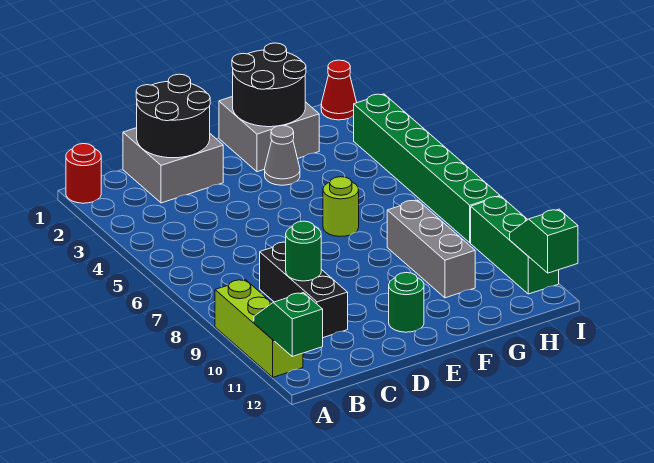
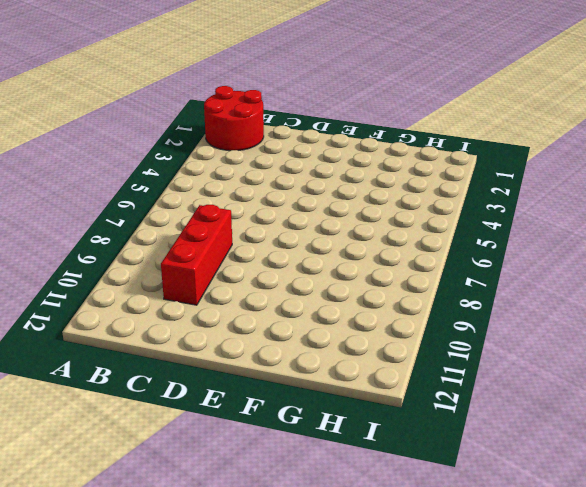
red round brick A1:B2 level 1 -> red round brick A1 level 1
red brick C8:C10 level 1 -> black brick C8:C10 level 1
none -> lime brick A9:A11 level 1
none -> grey brick C1:D2 level 1
none -> green round brick E11 level 1

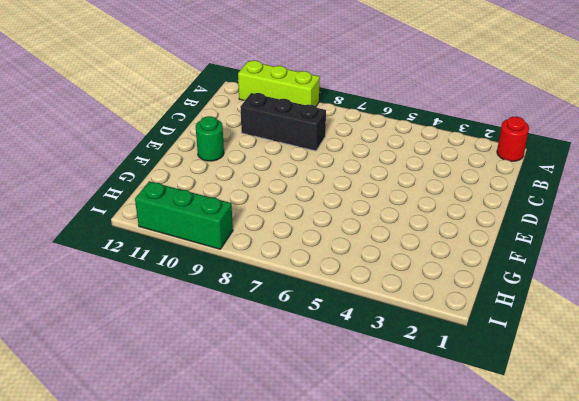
none -> grey brick C1:D2 level 1
none -> grey brick F1:G2 level 1
none -> grey cone F3 level 1

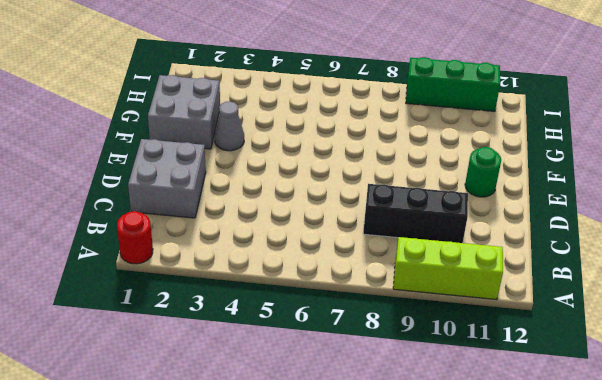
none -> lime round brick F6 level 1
none -> grey brick G8:G10 level 1
none -> red cone I1 level 1

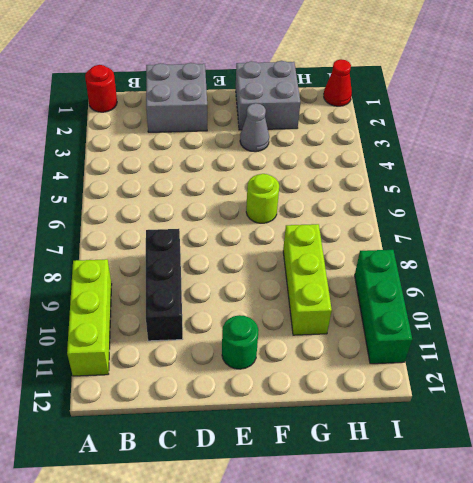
lime brick G8:G10 level 1 -> grey brick G8:G10 level 1
none -> green brick I3:I8 level 1
none -> green slope A11:A12 level 2 top 12
none -> black round brick C1:D2 level 2

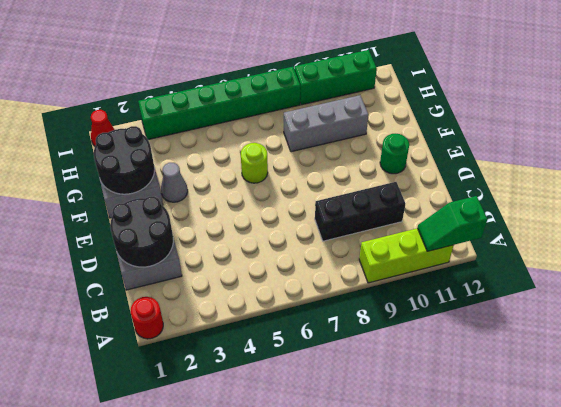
none -> green round brick C9 level 2
none -> green slope I11:I12 level 2 top 12

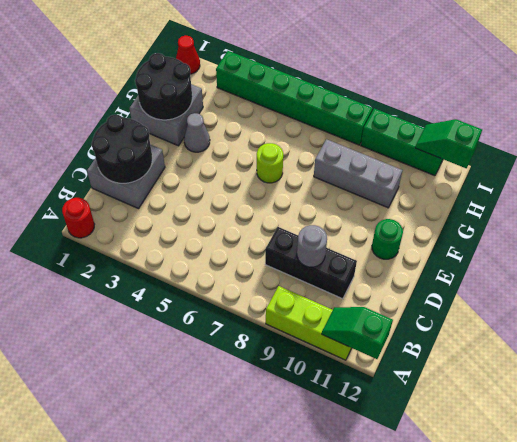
grey round brick C9 level 2 -> green round brick C9 level 2

